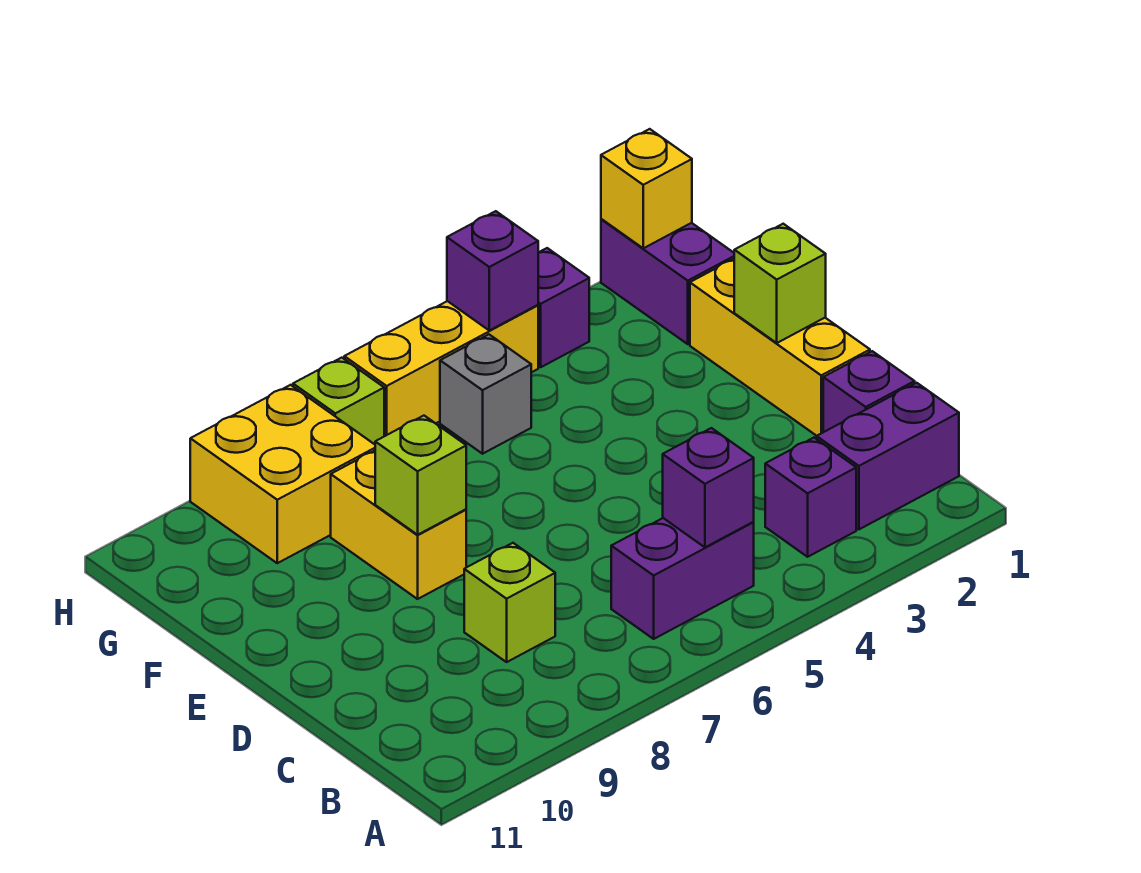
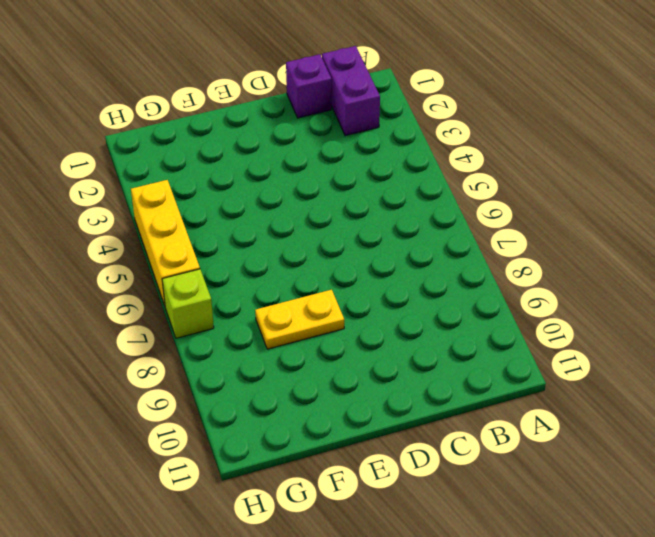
yellow plate E8:F8 level 1 -> yellow brick E8:F8 level 1
none -> purple brick B3 level 1
none -> purple brick B5:B6 level 1
none -> lime brick C8 level 1

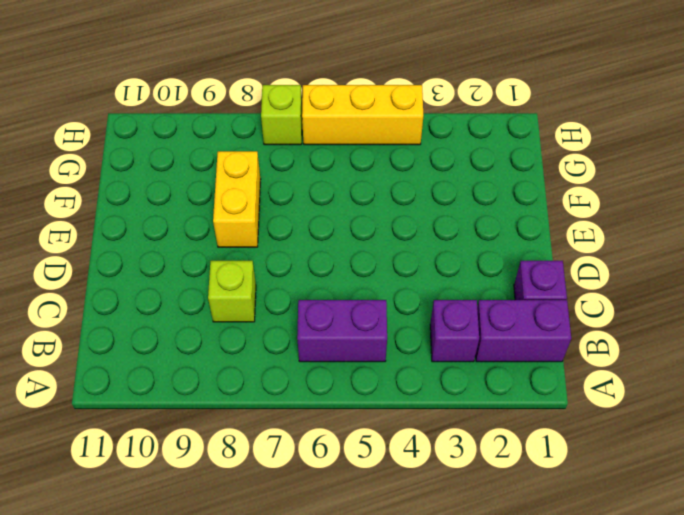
none -> yellow brick D1:F1 level 1
none -> purple brick G1:H1 level 1
none -> grey brick G5 level 1

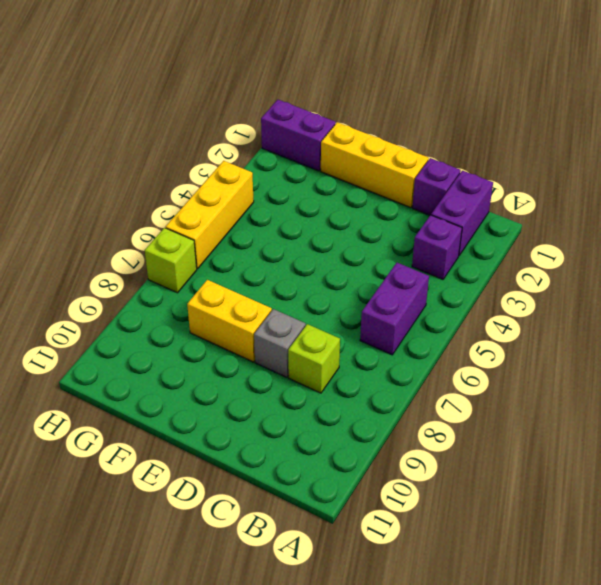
grey brick D8 level 1 -> grey brick G5 level 1
none -> yellow brick G8:H9 level 1
none -> purple brick H3 level 1
none -> purple brick B5 level 2

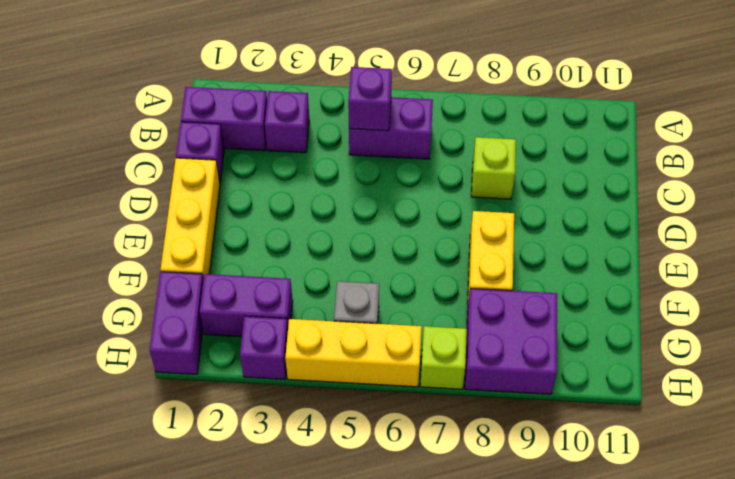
purple brick G2:G3 level 1 -> none
purple brick G8:H9 level 1 -> yellow brick G8:H9 level 1
none -> lime brick E1 level 2
none -> lime brick E8 level 2
none -> yellow brick H1 level 2

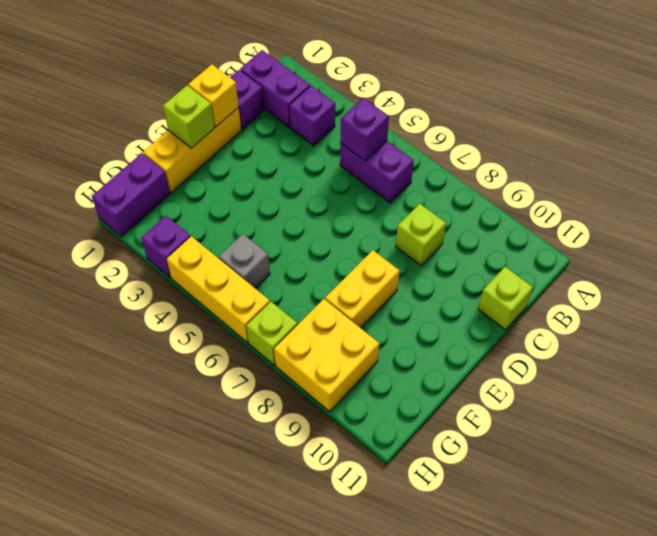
lime brick C11 level 1 -> lime brick E8 level 2
yellow brick D1 level 2 -> yellow brick H1 level 2
none -> purple brick H4 level 2

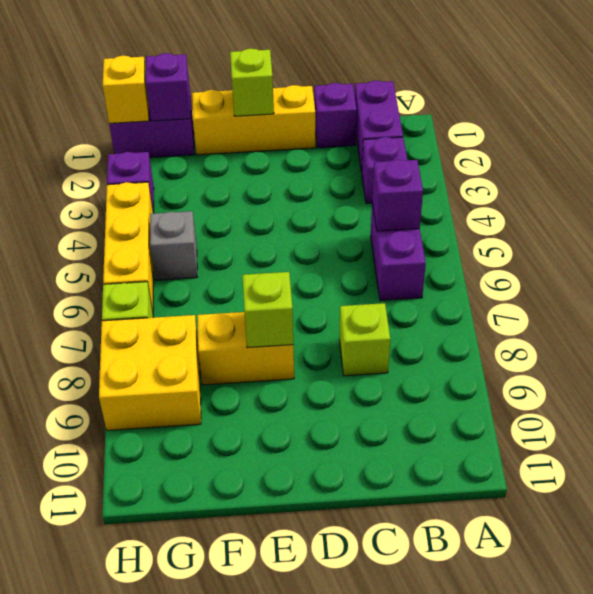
purple brick G1 level 2 -> purple brick H4 level 2

